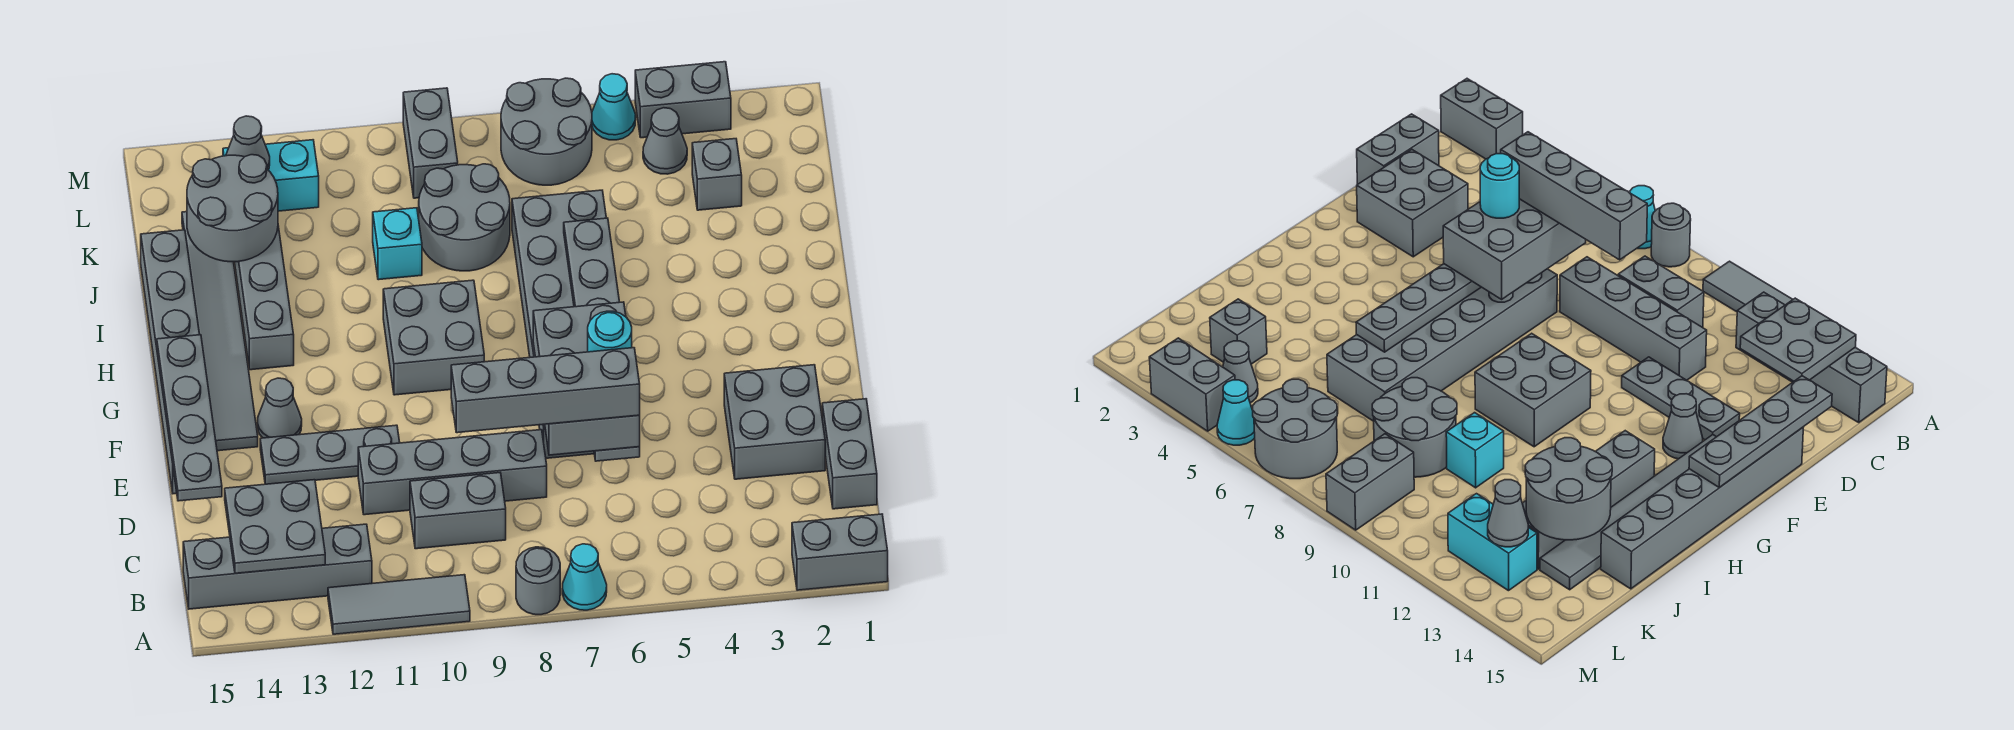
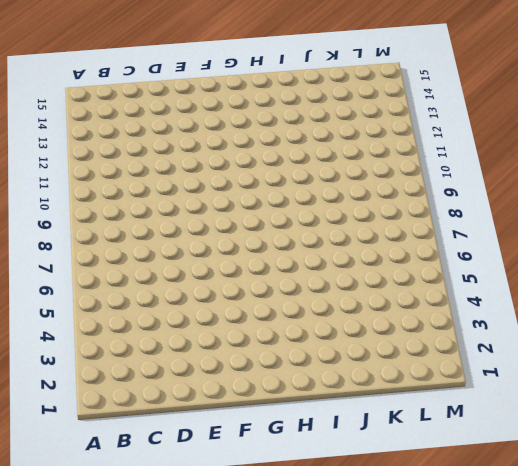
none -> grey brick A1:A2 level 1
none -> cyan cone A7 level 1
none -> grey round brick A8 level 1
none -> grey tile A10:A12 level 1

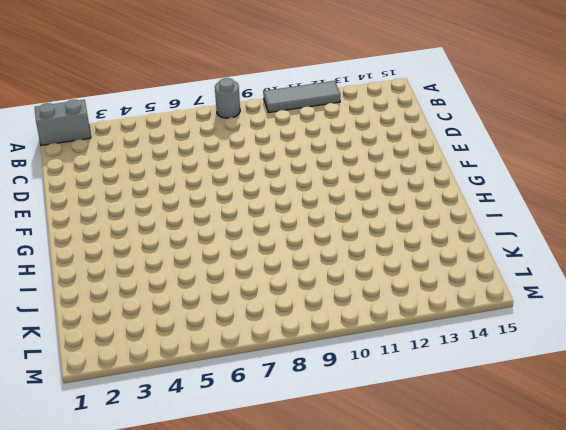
none -> cyan cone A7 level 1
none -> grey brick B12:B15 level 1
none -> grey brick C1:D1 level 1
none -> grey brick C9:C10 level 1

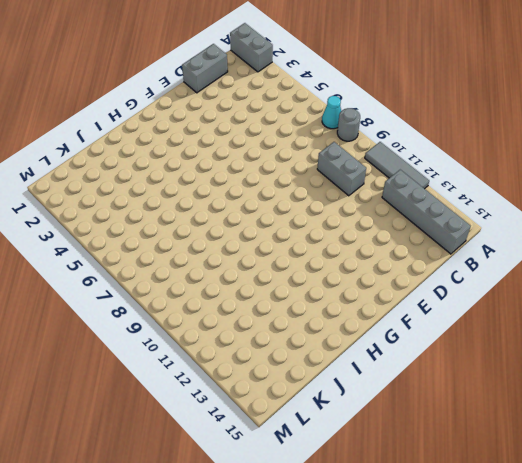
none -> grey brick D2:E3 level 1
none -> grey brick D8:D11 level 1
none -> grey brick E6:J7 level 1
none -> grey plate E11:E13 level 1

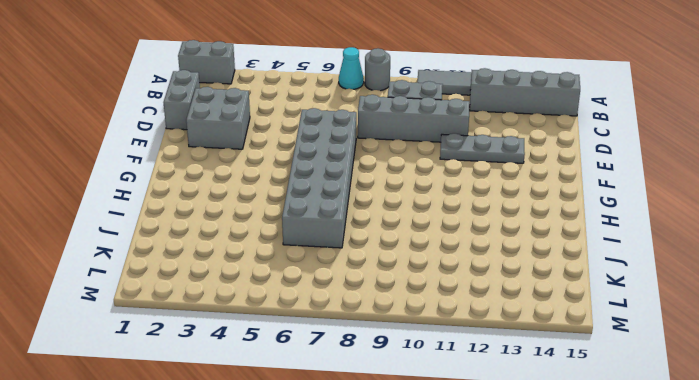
none -> grey brick E15:J15 level 1
none -> grey cone F13 level 1
none -> grey tile F14:K14 level 1
none -> grey brick G9:H10 level 1

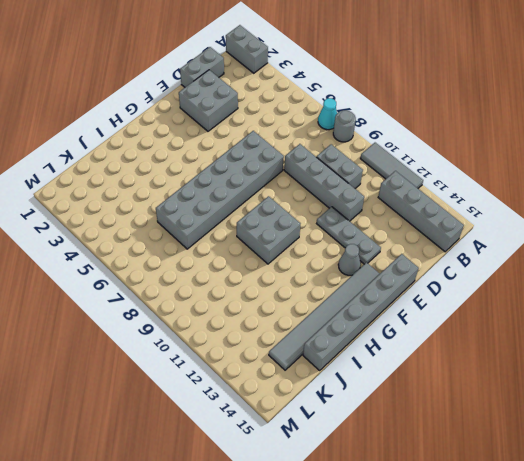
none -> grey brick H13:K13 level 1
none -> grey round brick J8:K9 level 1
none -> cyan brick J10 level 1
none -> grey brick K3 level 1

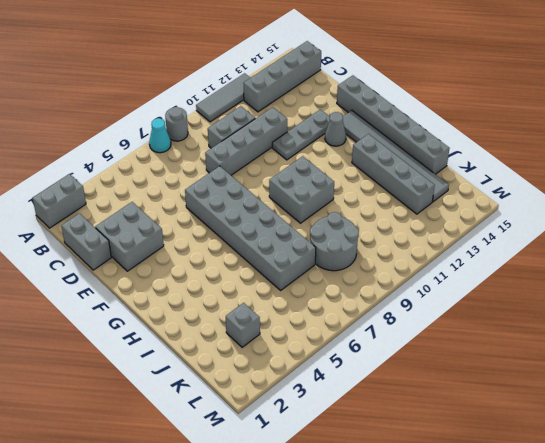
none -> cyan brick J10 level 1
none -> grey cone L4 level 1
none -> grey round brick L6:M7 level 1
none -> grey brick L9:M9 level 1

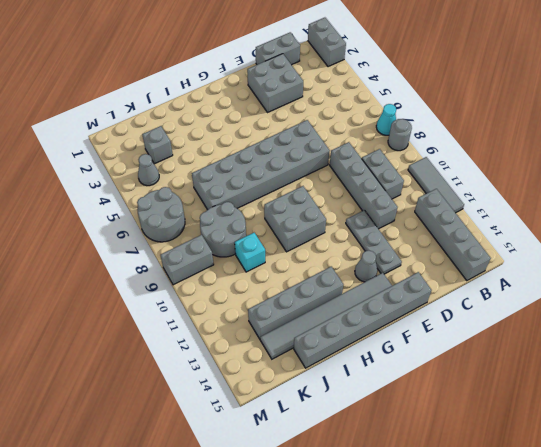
none -> cyan brick L12:L13 level 1
none -> grey brick M3:M4 level 1
none -> cyan cone M5 level 1
none -> grey plate B13:C14 level 2

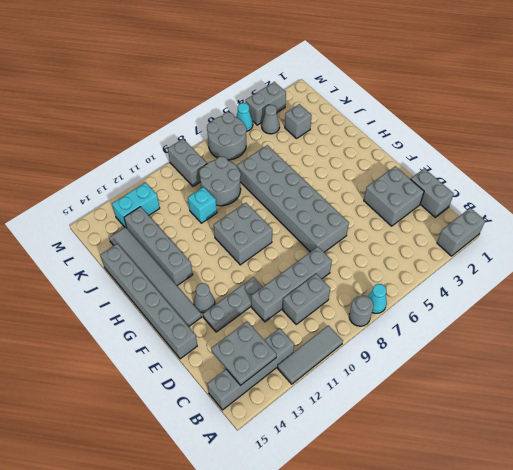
none -> grey plate D6:I6 level 2
none -> grey plate D15:G15 level 2
none -> grey round brick J13:K14 level 2
none -> grey cone L13 level 2

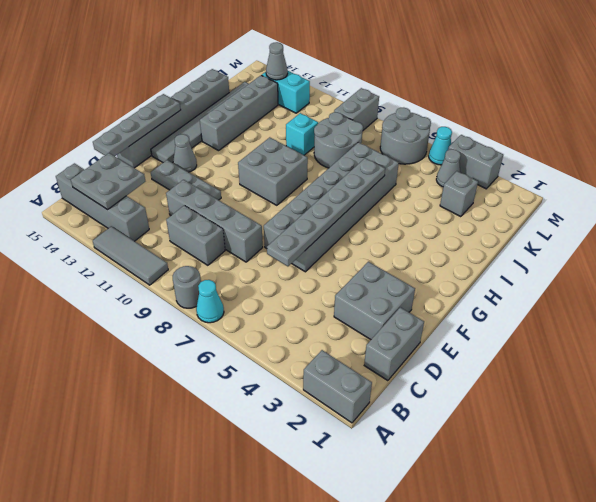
none -> grey round brick J13:K14 level 2
none -> grey brick D6:F7 level 3
none -> grey brick D6:D9 level 4
none -> cyan round brick E6 level 4

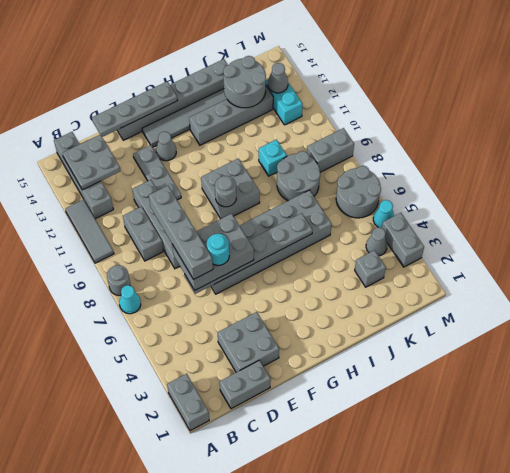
grey round brick G9 level 2 -> none

